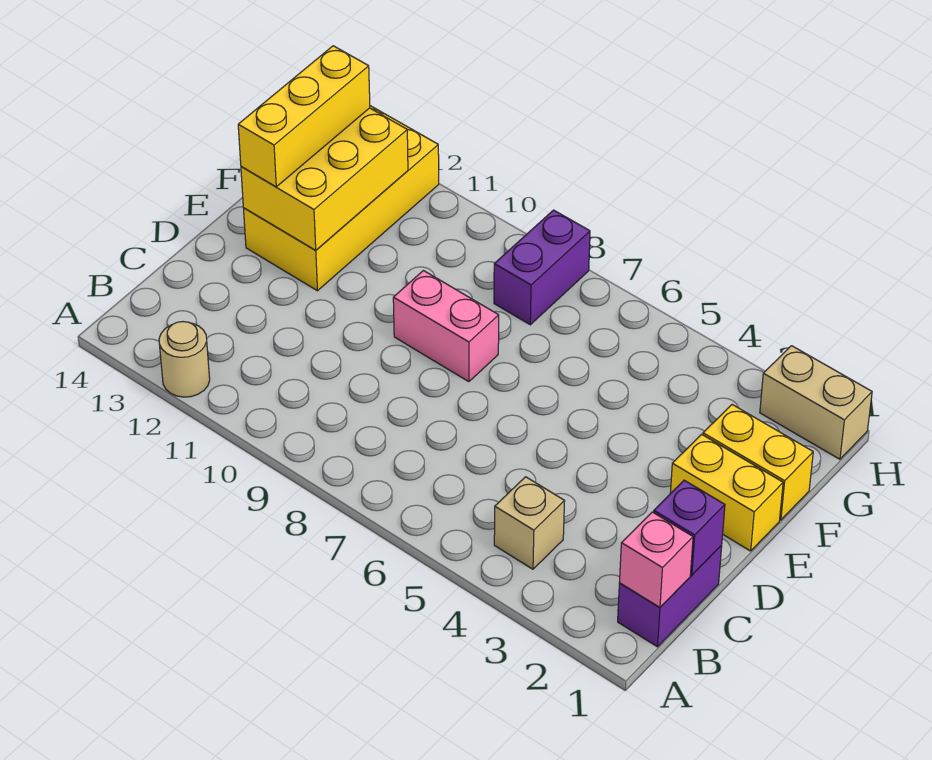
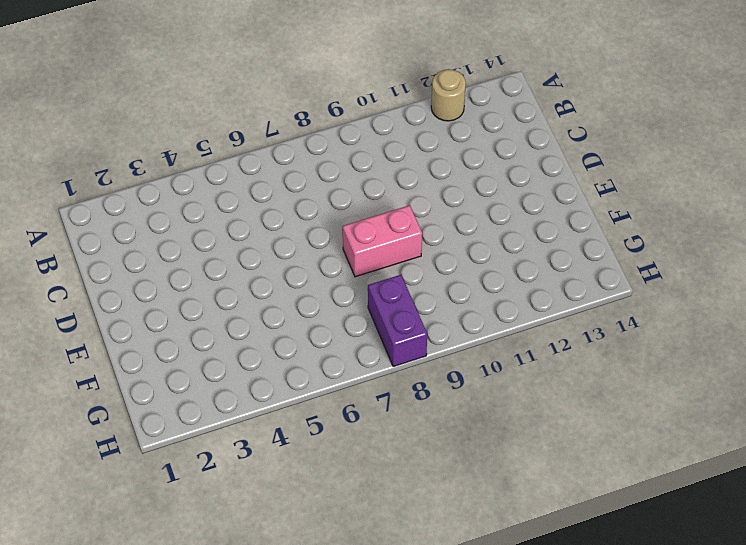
none -> purple brick B1:C1 level 1
none -> tan brick B4 level 1
none -> yellow brick E1:E2 level 1

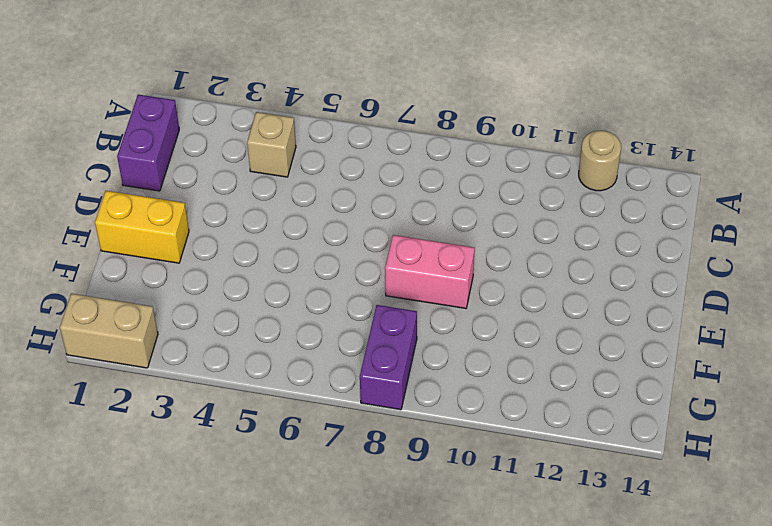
none -> yellow brick E12:H13 level 1
none -> yellow brick F1:F2 level 1
none -> pink brick B1 level 2

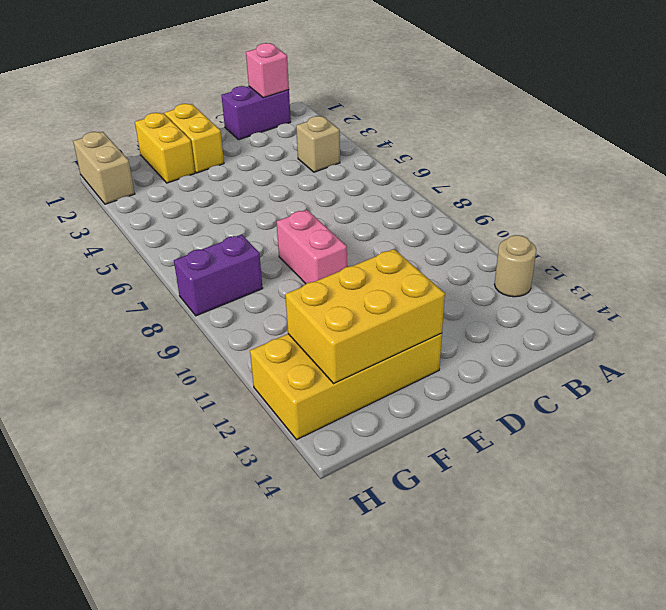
none -> purple brick C1 level 2
none -> yellow brick E13:G13 level 3

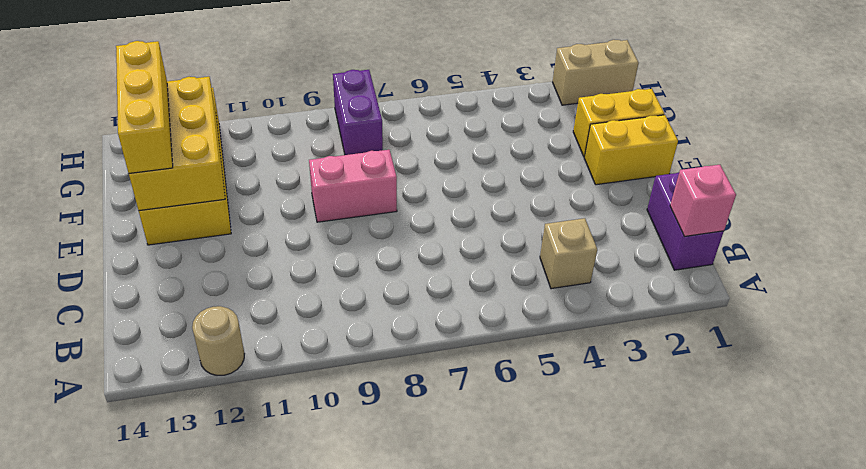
none -> purple brick C1 level 2

